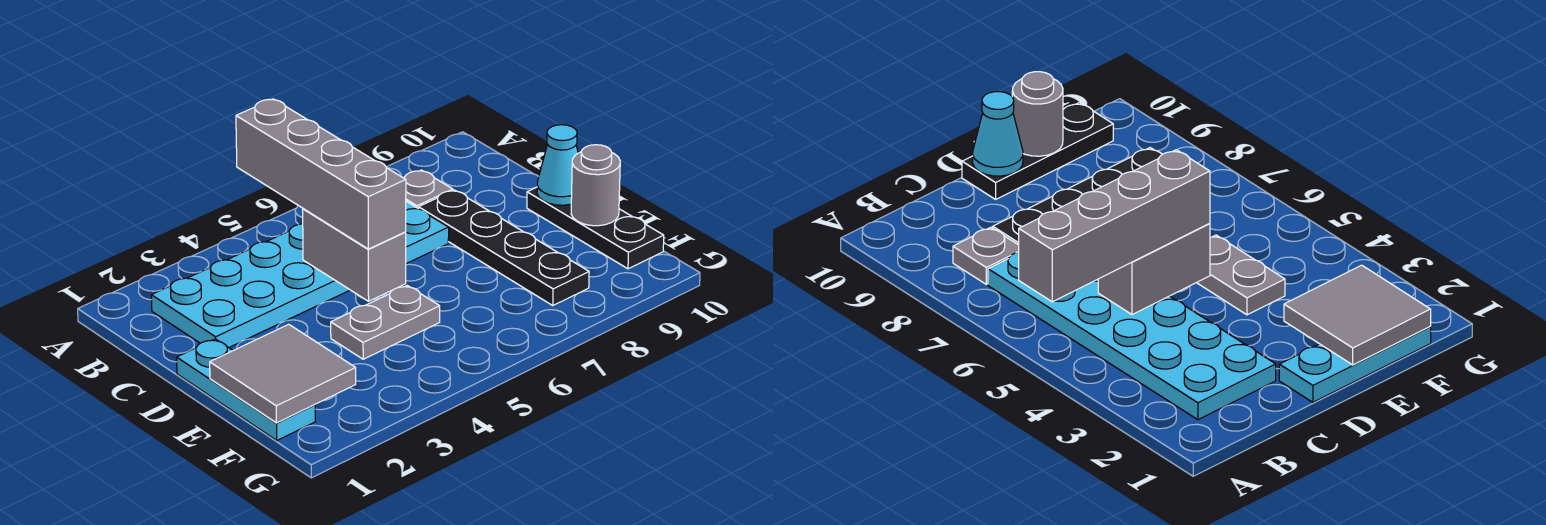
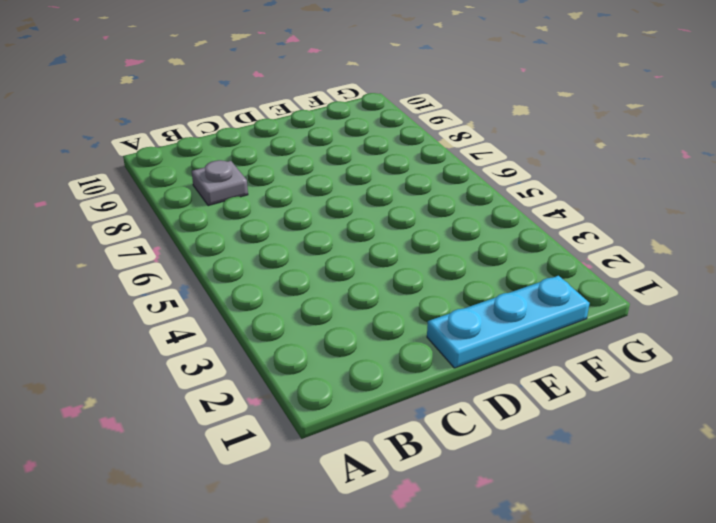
none -> cyan plate B2:C7 level 1
none -> black plate C8:F8 level 1

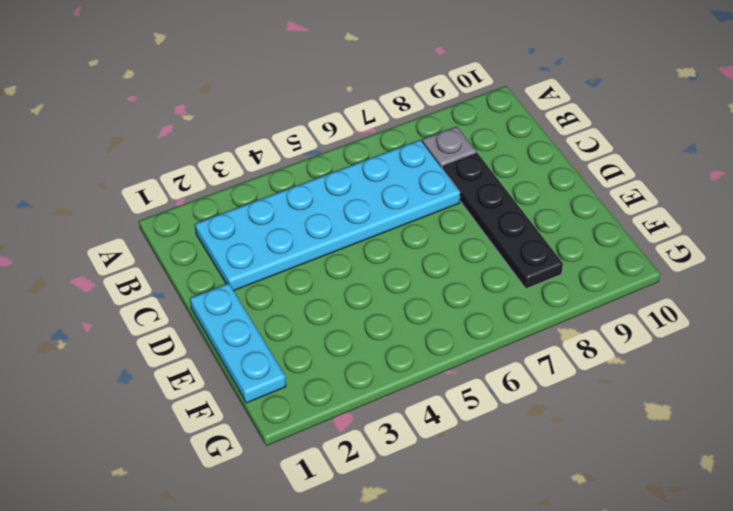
none -> black plate D10:F10 level 1
none -> grey plate E4:E5 level 1

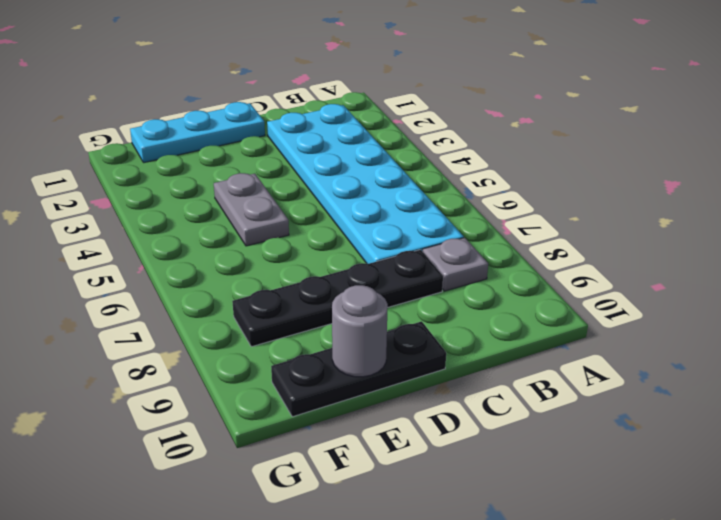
none -> grey brick C5:D5 level 2
none -> cyan cone D10 level 2

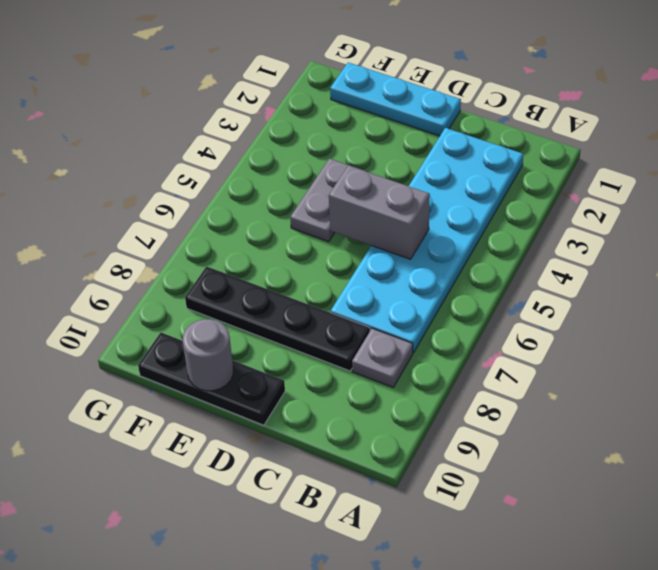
none -> cyan cone D10 level 2
none -> grey tile E1:F2 level 2

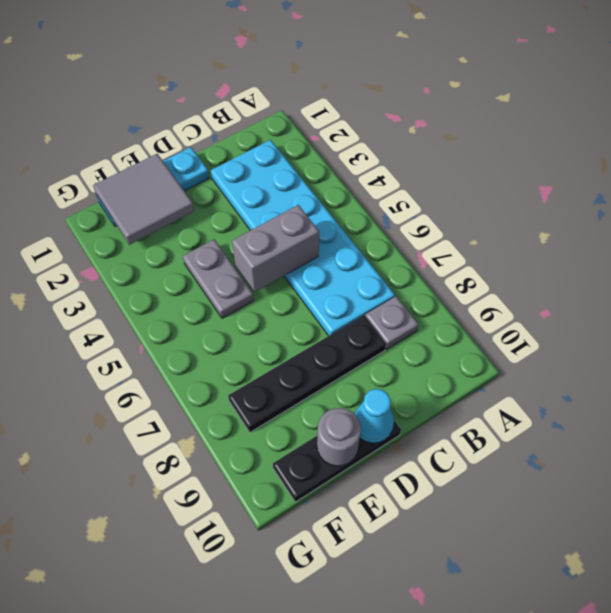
none -> grey brick A5:D5 level 3

